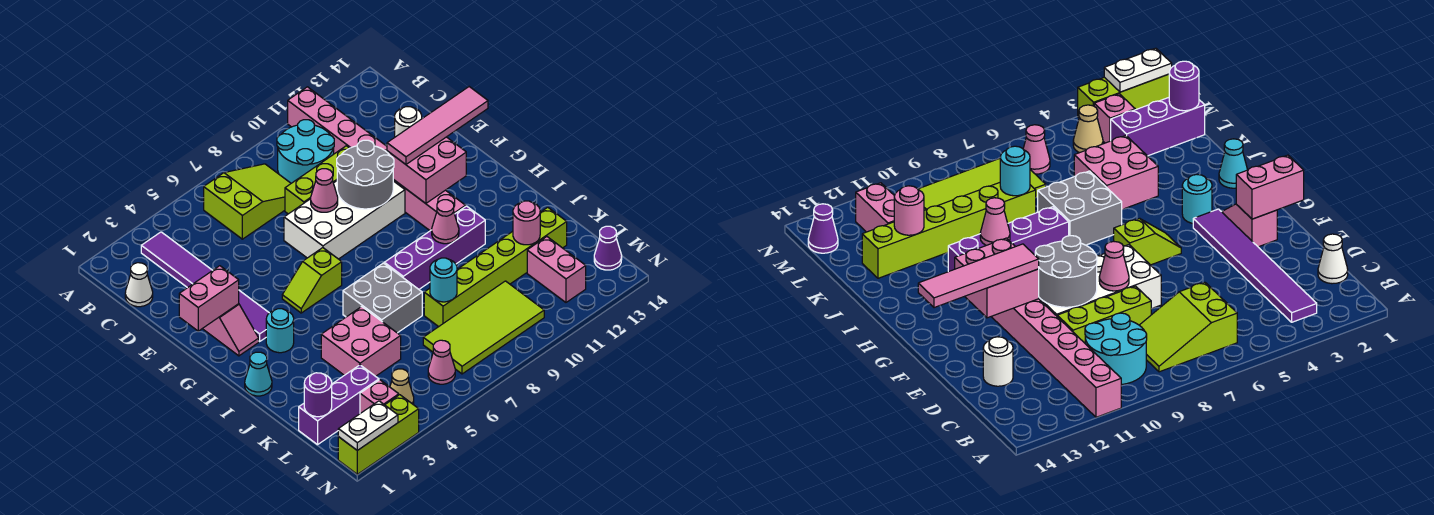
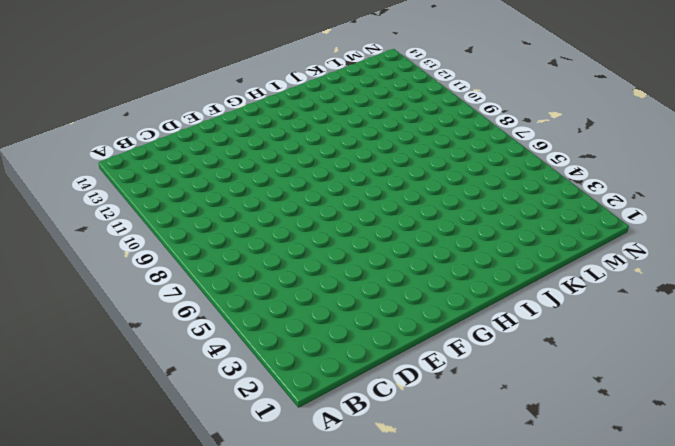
none -> pink brick A11:H11 level 1
none -> purple tile B3:G3 level 1
none -> lime slope B6:C8 level 1 top 6
none -> cyan round brick B9:C10 level 1

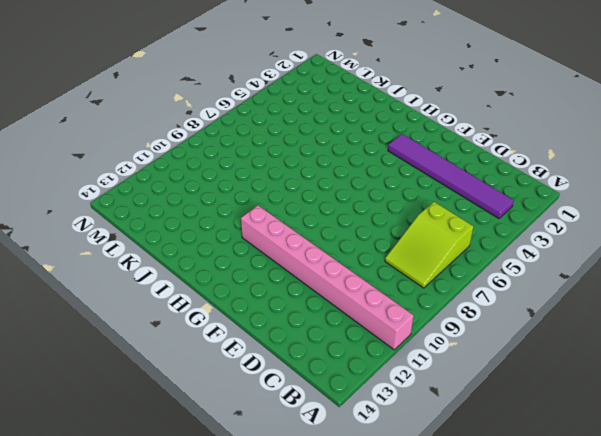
none -> cyan round brick B9:C10 level 1
none -> white cone C1 level 1
none -> lime brick D8:D10 level 1
none -> white round brick D13 level 1

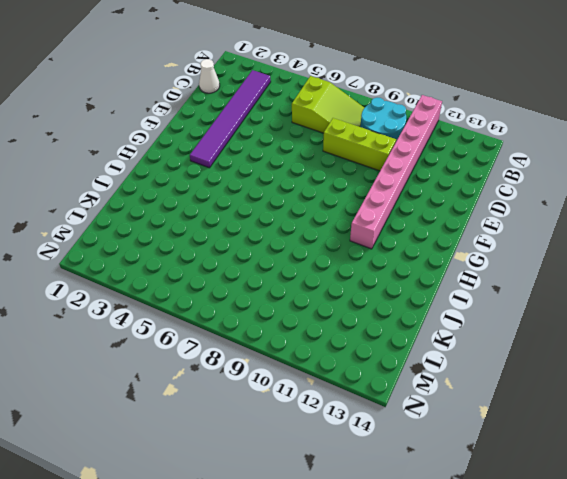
none -> white round brick D13 level 1
none -> white brick E7:F10 level 1
none -> pink slope F2:G2 level 1 top F
none -> lime slope G5:G6 level 1 top 6

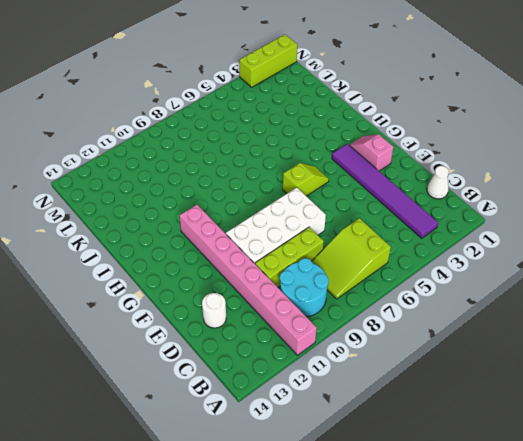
none -> cyan round brick H3 level 1
none -> cyan cone I1 level 1
none -> grey brick I6:J7 level 1
none -> purple brick I8:I11 level 1

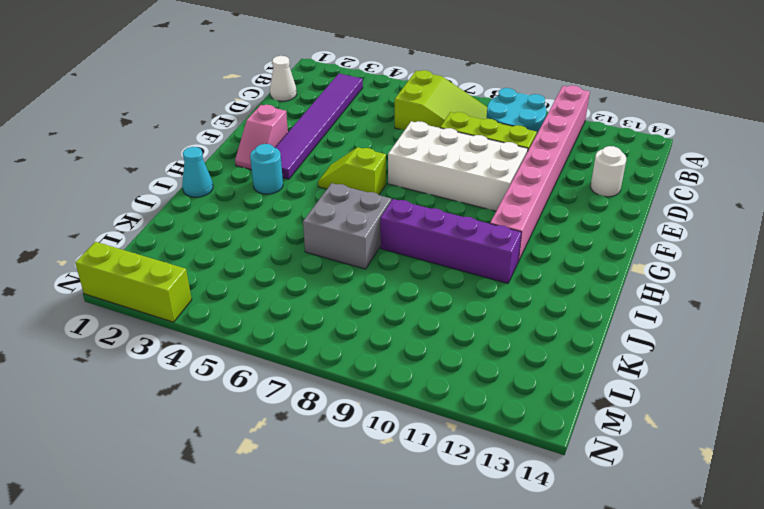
none -> pink brick J4:K5 level 1
none -> lime brick K8:K13 level 1
none -> purple brick L1:L3 level 1
none -> lime tile L7:M10 level 1

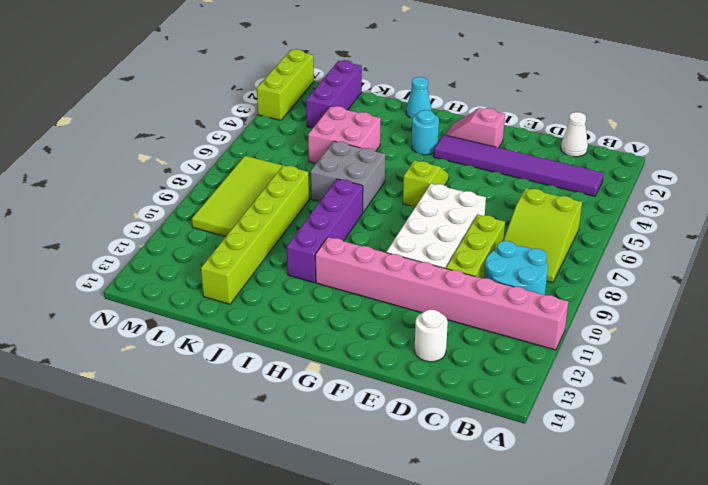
none -> pink brick L12:M12 level 1
none -> pink brick M3 level 1
none -> tan cone M4 level 1
none -> pink cone M6 level 1

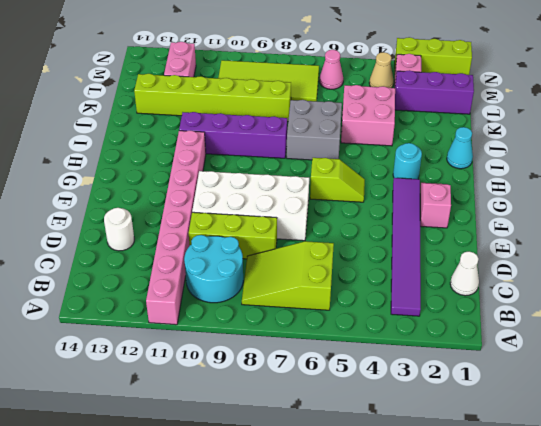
none -> purple cone M14 level 1
none -> pink cone E8 level 2
none -> grey round brick E9:F10 level 2
none -> pink brick F1:F2 level 2

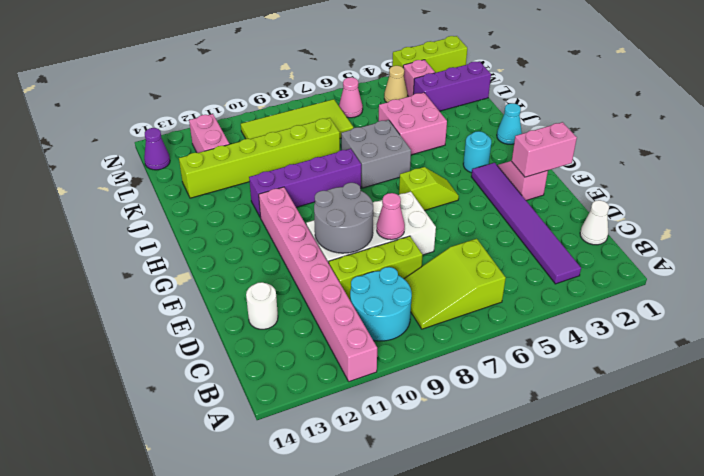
none -> pink brick F11:G12 level 2
none -> pink cone I10 level 2
none -> cyan round brick K8 level 2
none -> pink round brick K12 level 2

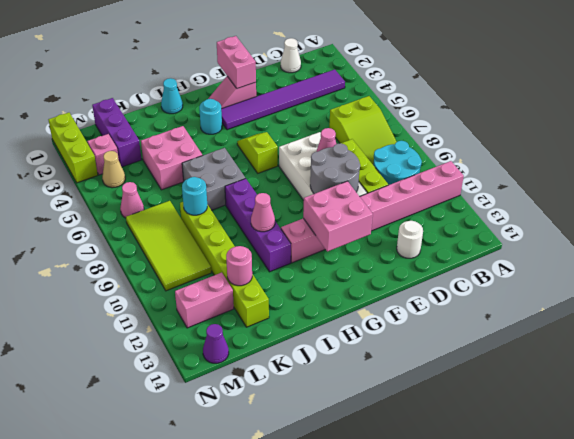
none -> purple round brick L1 level 2
none -> white plate N1:N2 level 2
none -> pink tile F11:F14 level 3

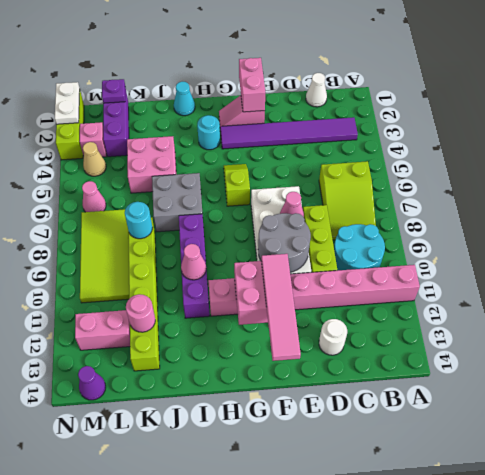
purple plate L1 level 2 -> purple round brick L1 level 2

